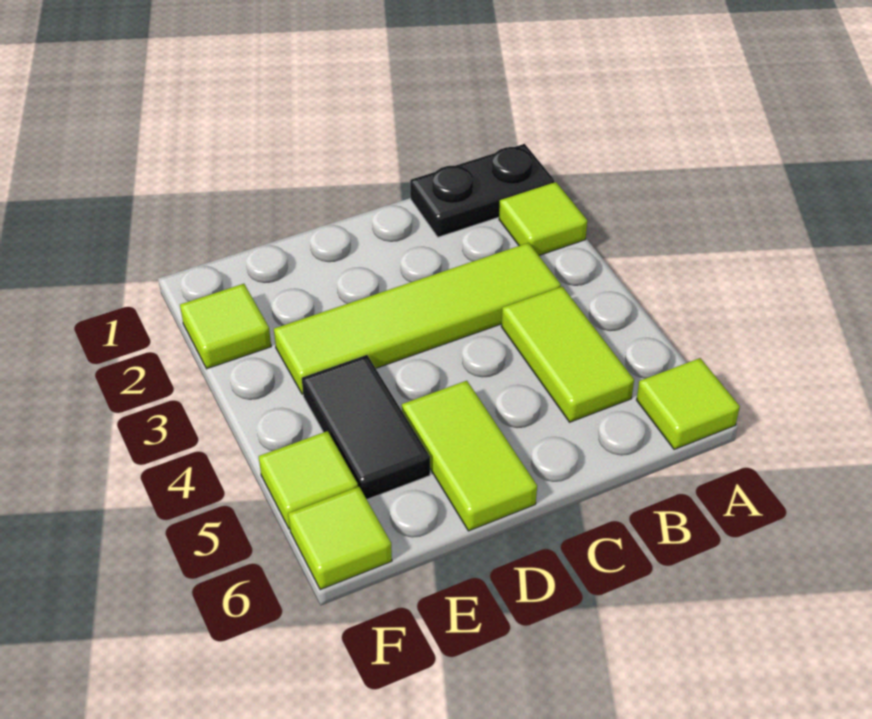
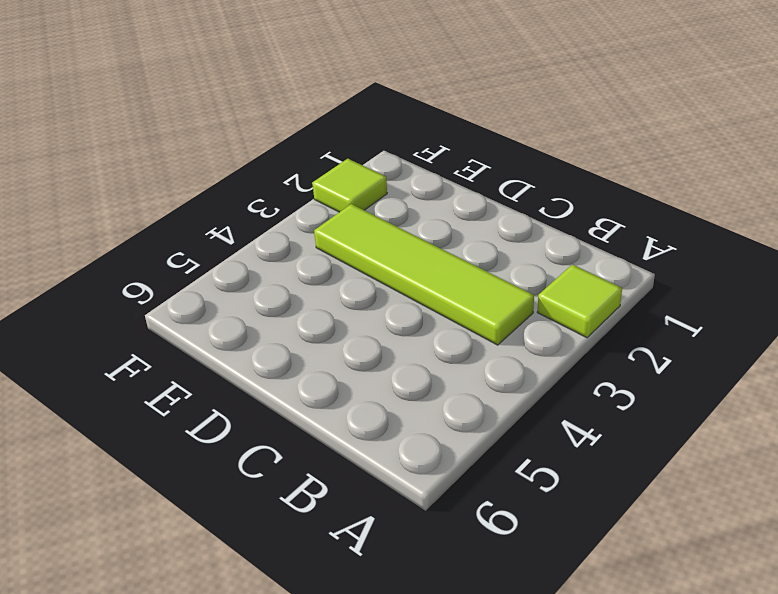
none -> black plate A1:B1 level 1
none -> lime tile A6 level 1

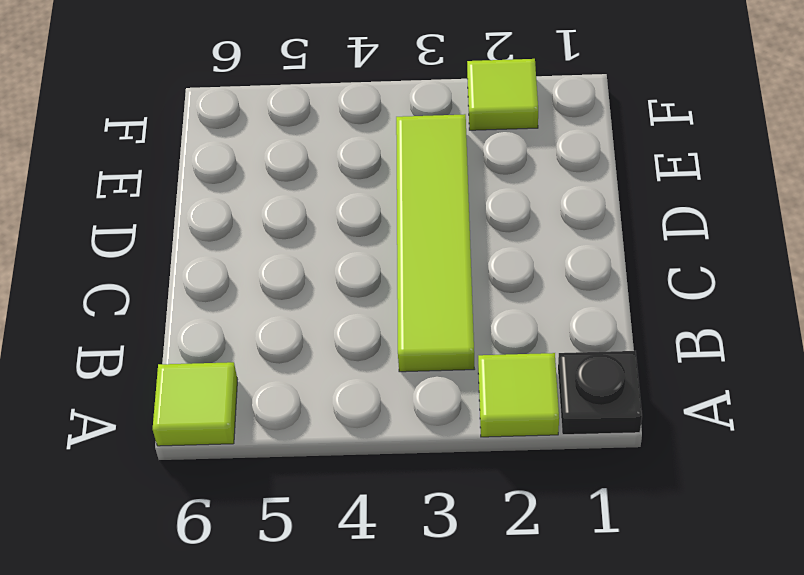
black plate A1 level 1 -> black plate A1:B1 level 1
none -> lime tile B4:B5 level 1
none -> lime tile D5:D6 level 1

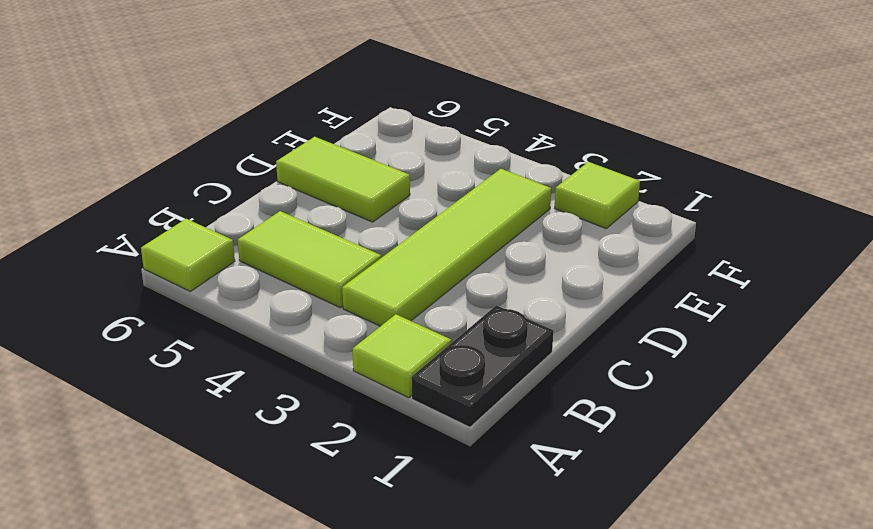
none -> black tile E4:E5 level 1
none -> lime tile F5 level 1

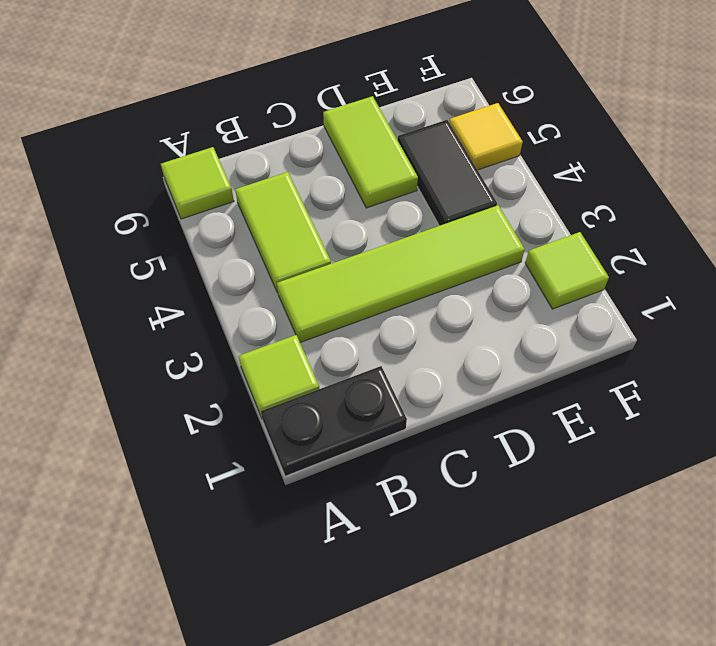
yellow tile F5 level 1 -> lime tile F5 level 1
none -> lime tile F6 level 1

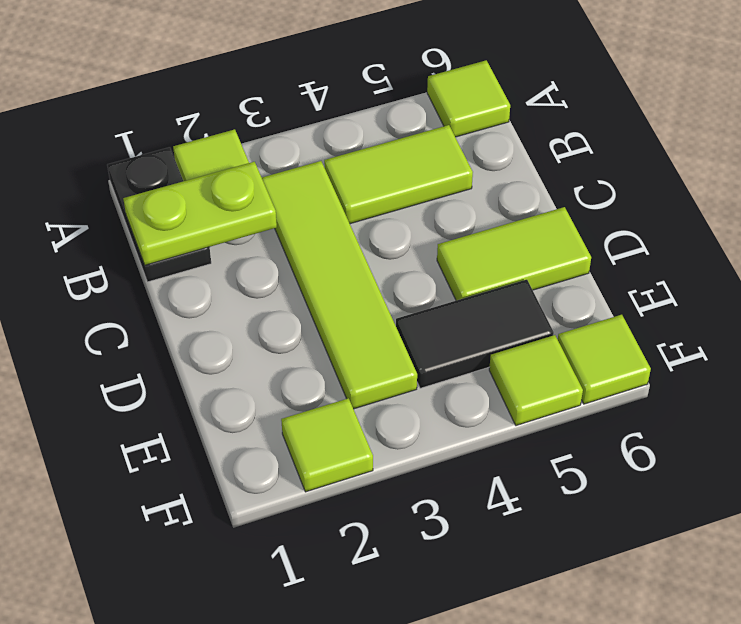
lime plate B1:B2 level 2 -> none

